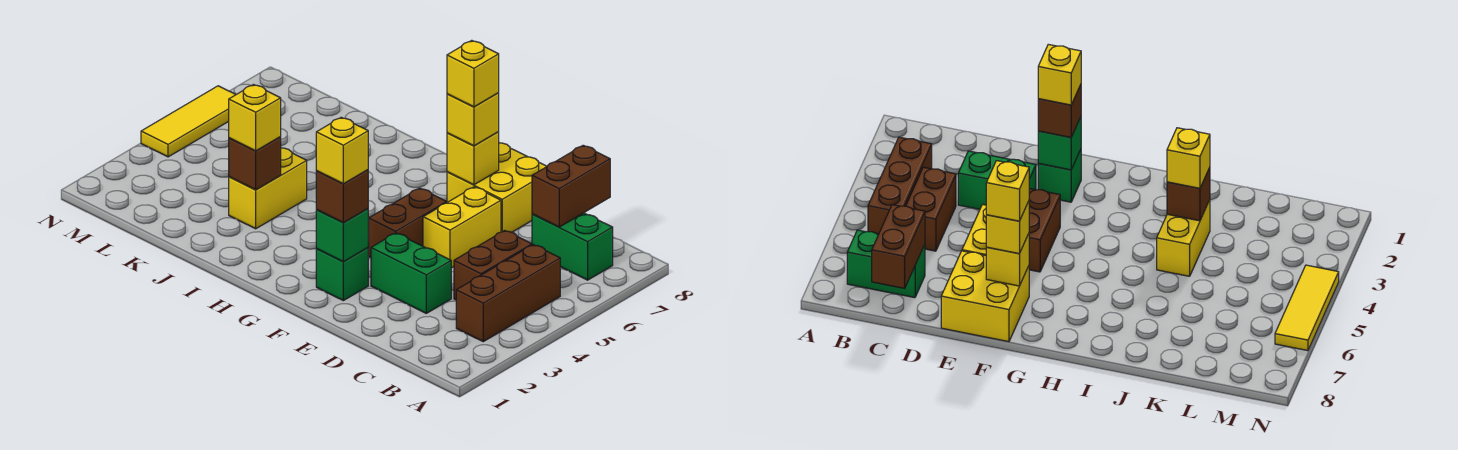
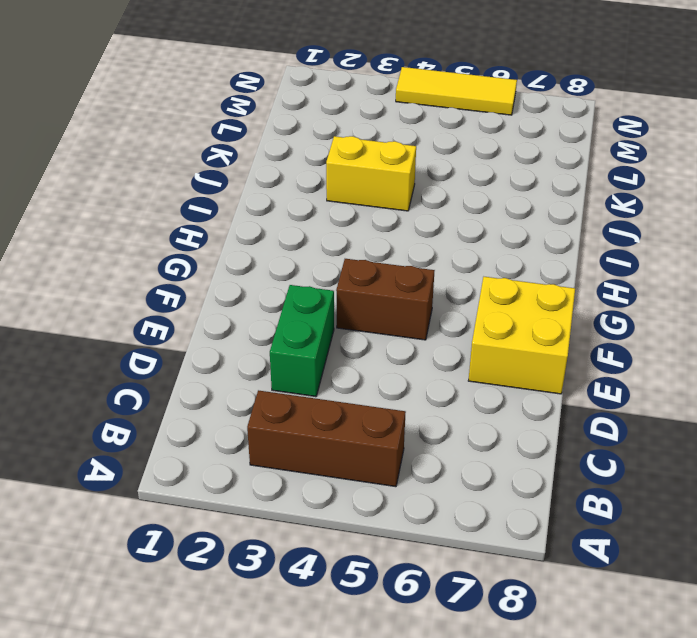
none -> green brick B7:C7 level 1
none -> brown brick C4:C5 level 1
none -> yellow brick E5:E6 level 1

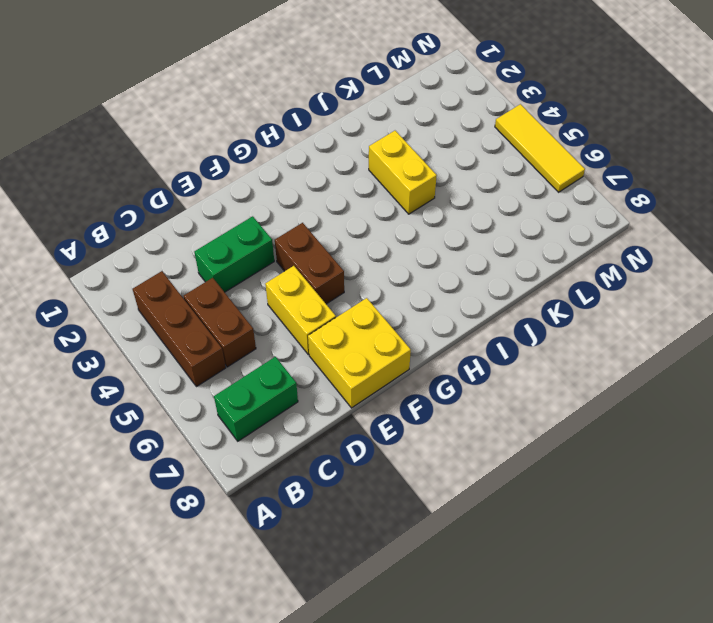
none -> green brick F2 level 1
none -> brown brick C7:C8 level 2
none -> green brick F2 level 2

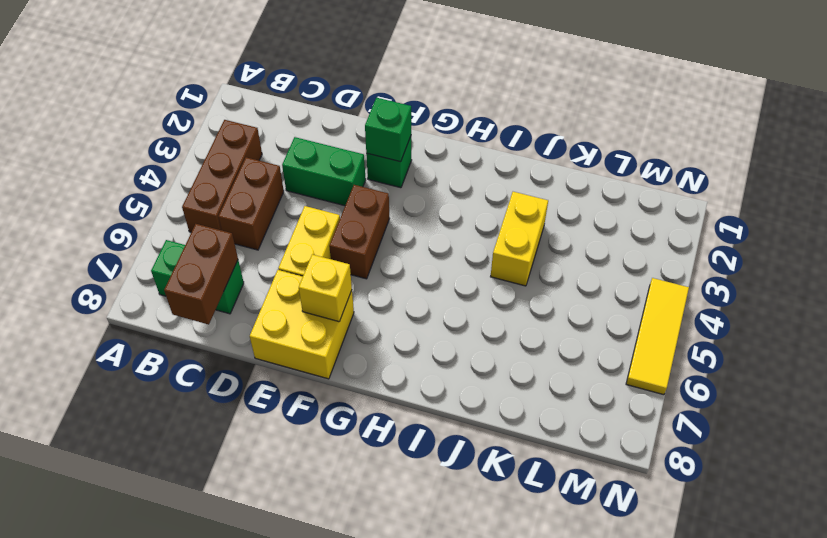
none -> brown brick J3 level 2
none -> brown brick F2 level 3
none -> yellow brick F7 level 3

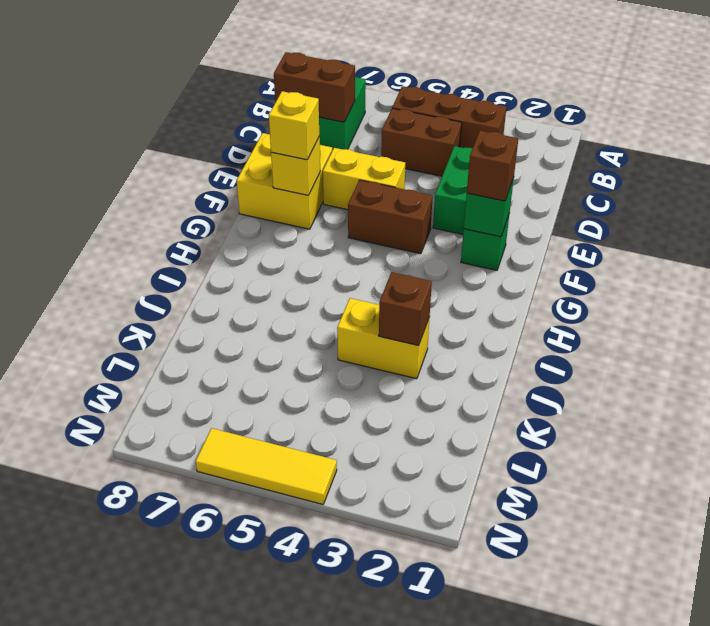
none -> yellow brick J3 level 3
none -> yellow brick F2 level 4
none -> yellow brick F7 level 4

